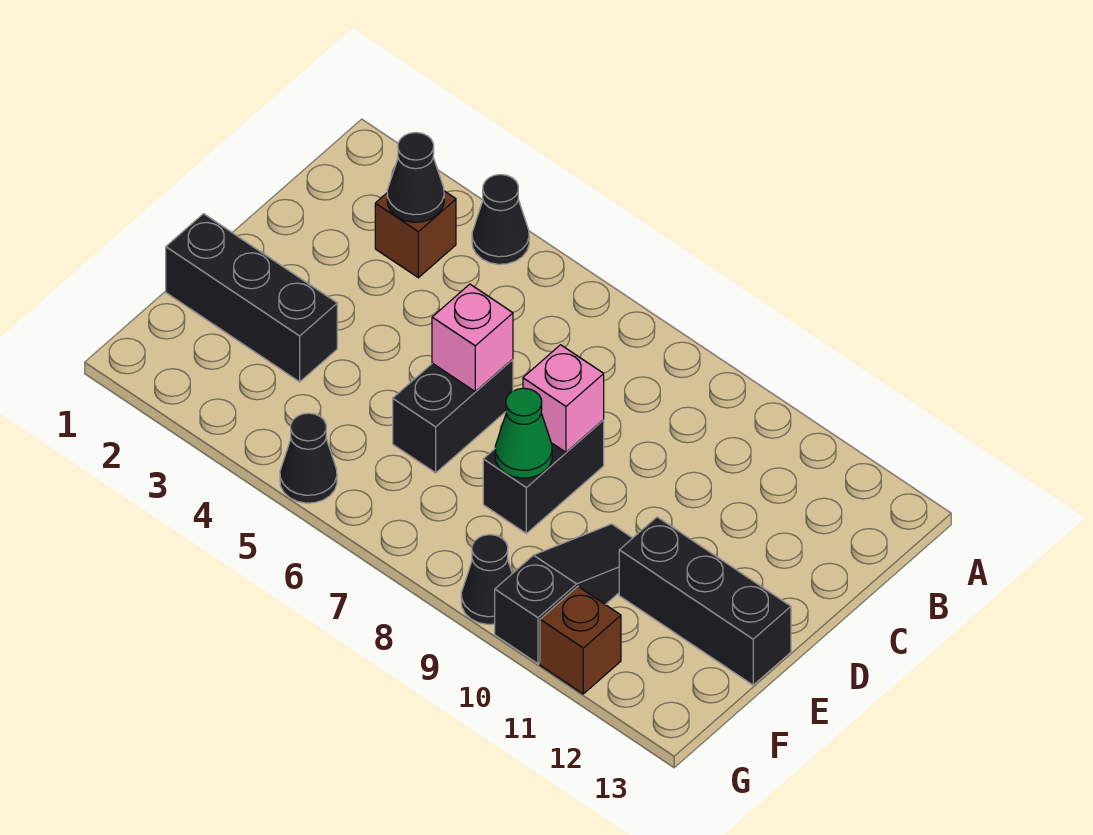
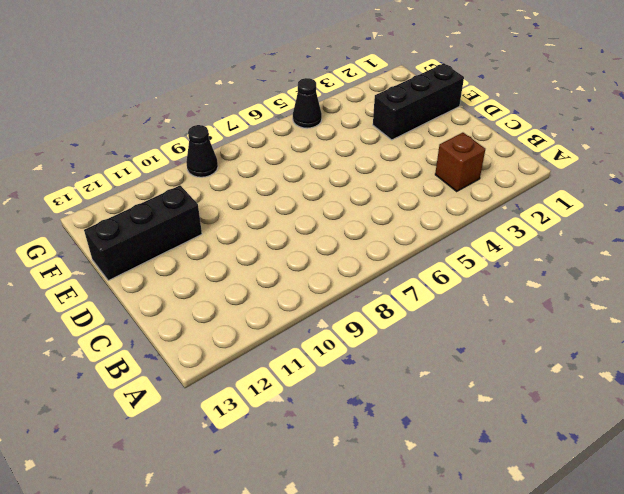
none -> black cone A4 level 1
none -> black brick D6:E6 level 1
none -> black brick D8:E8 level 1

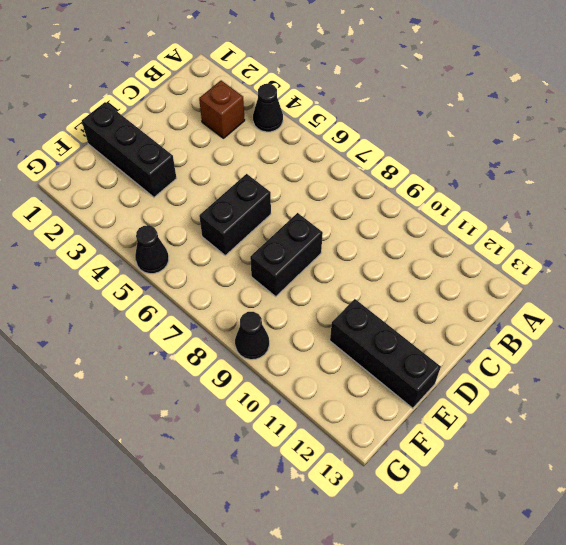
none -> black slope E10:G10 level 1 top G
none -> brown brick G11 level 1
none -> black cone B3 level 2

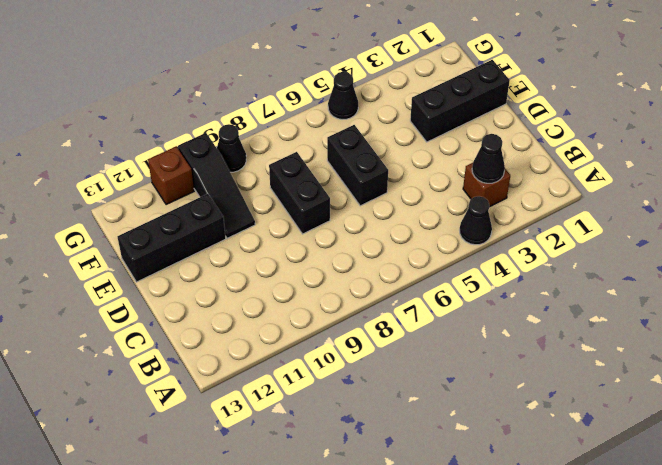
none -> pink brick D6 level 2
none -> pink brick D8 level 2
none -> green cone E8 level 2

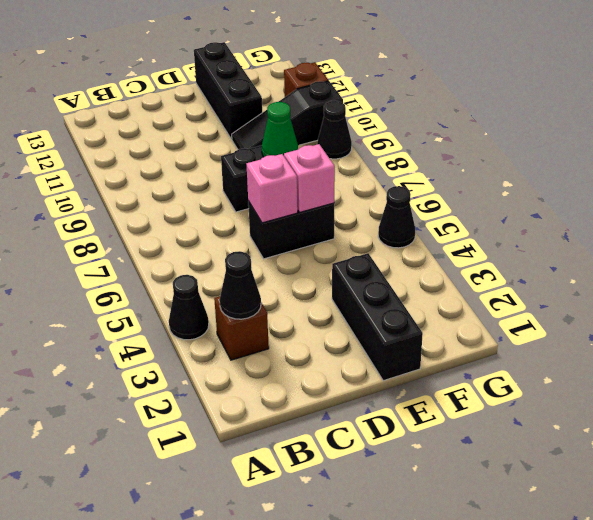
pink brick E6 level 2 -> pink brick D8 level 2

